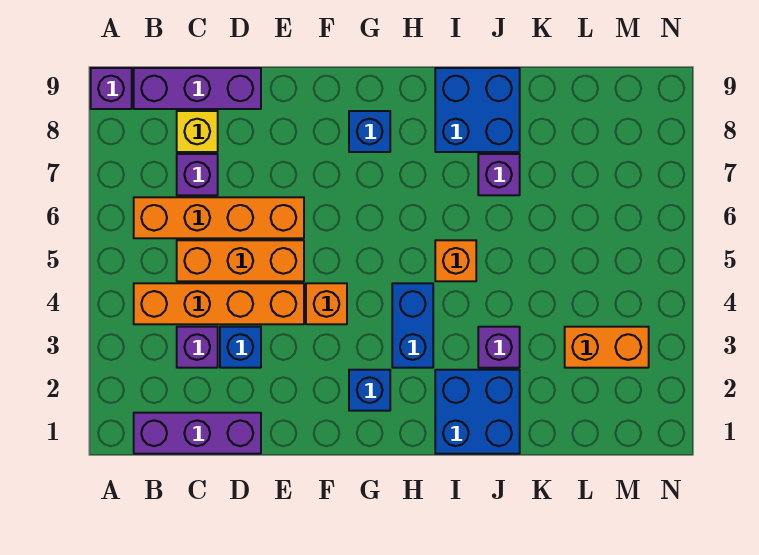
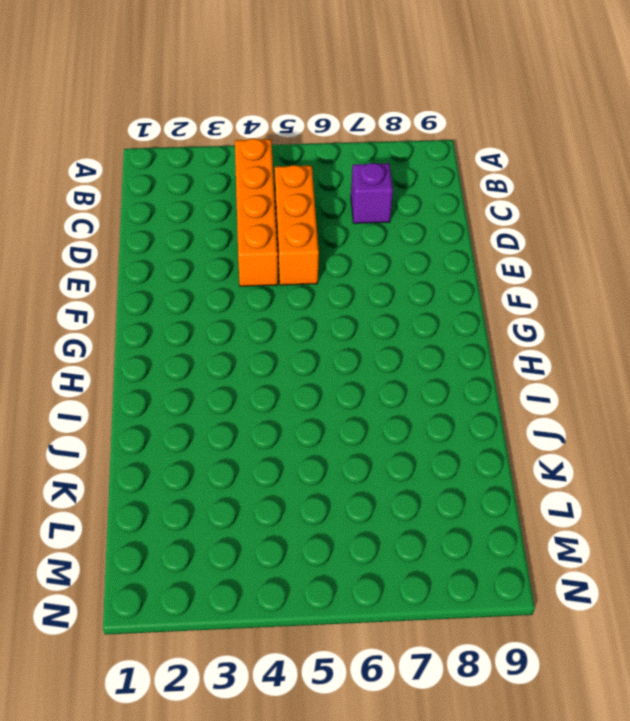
none -> purple brick A9 level 1
none -> purple brick B1:D1 level 1
none -> orange brick B6:E6 level 1

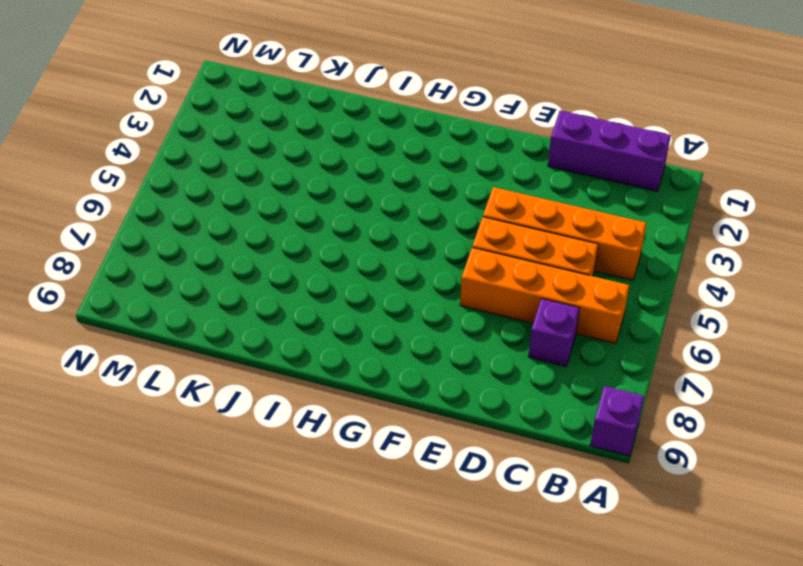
none -> purple brick B9:D9 level 1
none -> purple brick C3 level 1
none -> yellow brick C8 level 1

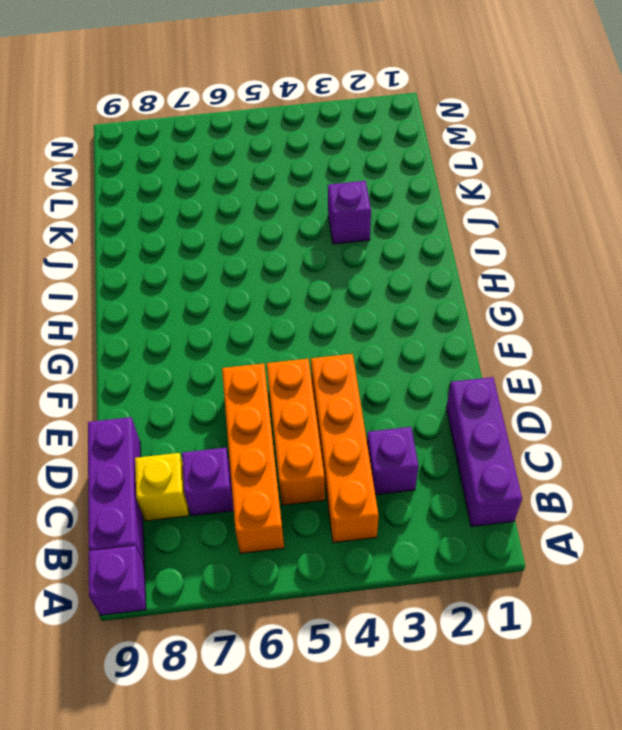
none -> blue brick D3 level 1
none -> orange brick F4 level 1
none -> blue brick G2 level 1

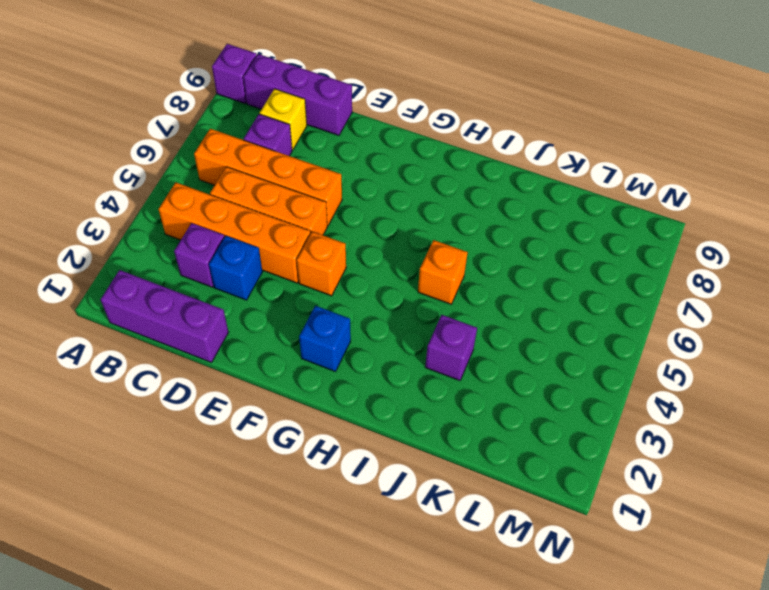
none -> blue brick G8 level 1
none -> blue brick H3:H4 level 1
none -> blue brick I1:J2 level 1

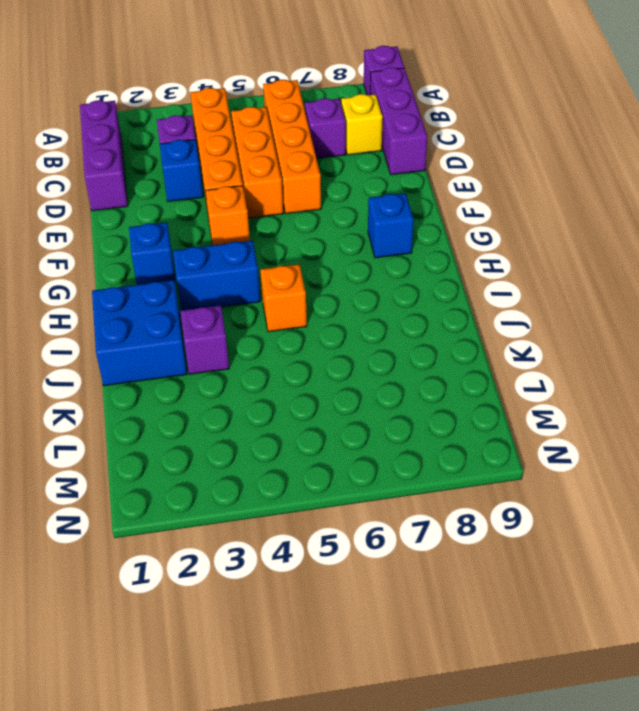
none -> blue brick I8:J9 level 1
none -> purple brick J7 level 1
none -> orange brick L3:M3 level 1

